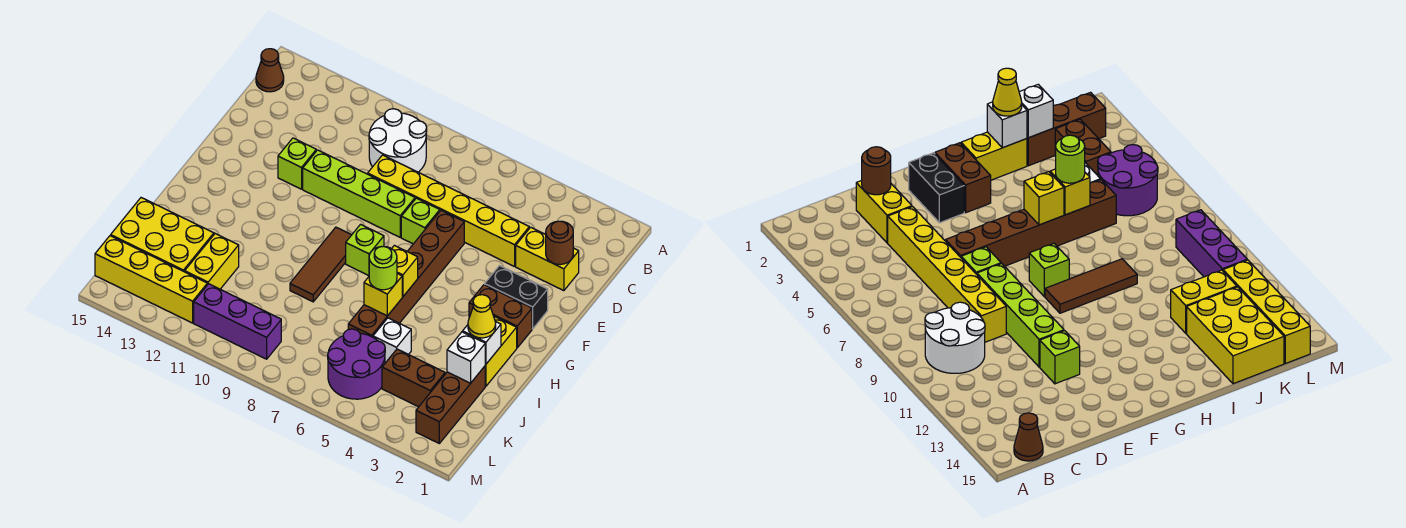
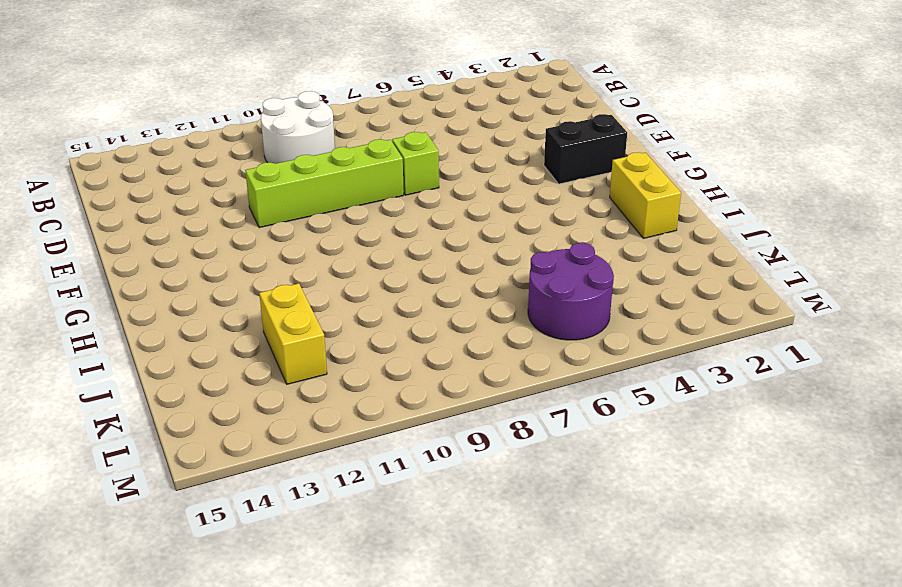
none -> brown cone B15 level 1
none -> yellow brick D2:D3 level 1
none -> yellow brick D4:D9 level 1

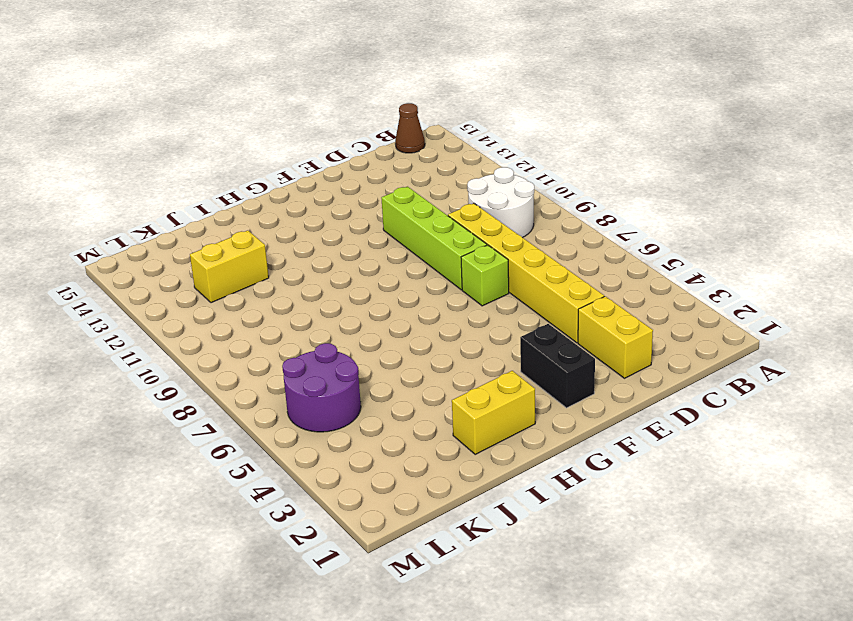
none -> brown brick E6:J6 level 1
none -> lime brick E12 level 1
none -> brown brick G2:G3 level 1

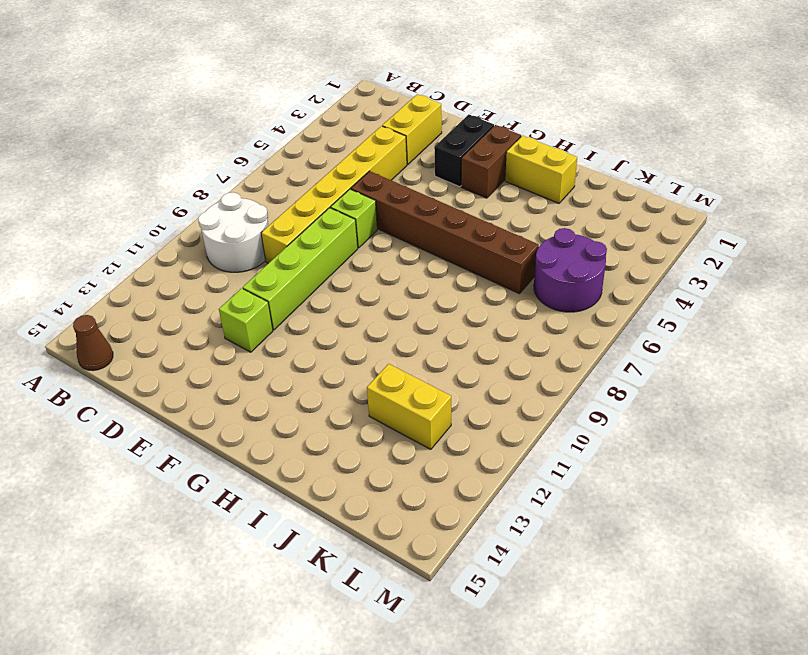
none -> lime brick G8 level 1
none -> brown tile G9:I9 level 1
none -> brown brick J2:L2 level 1

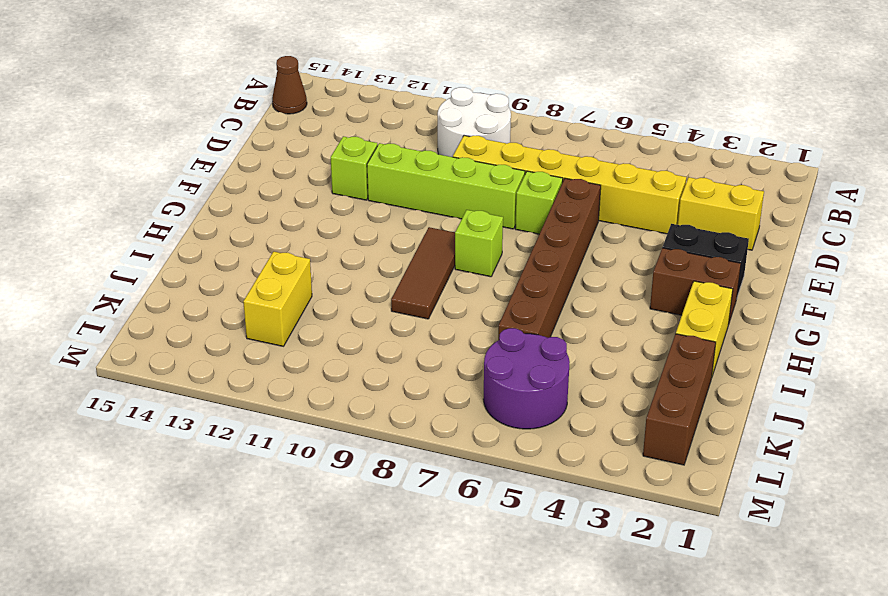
none -> white brick J5 level 1
none -> yellow brick J13:K15 level 1
none -> brown brick K3:K4 level 1

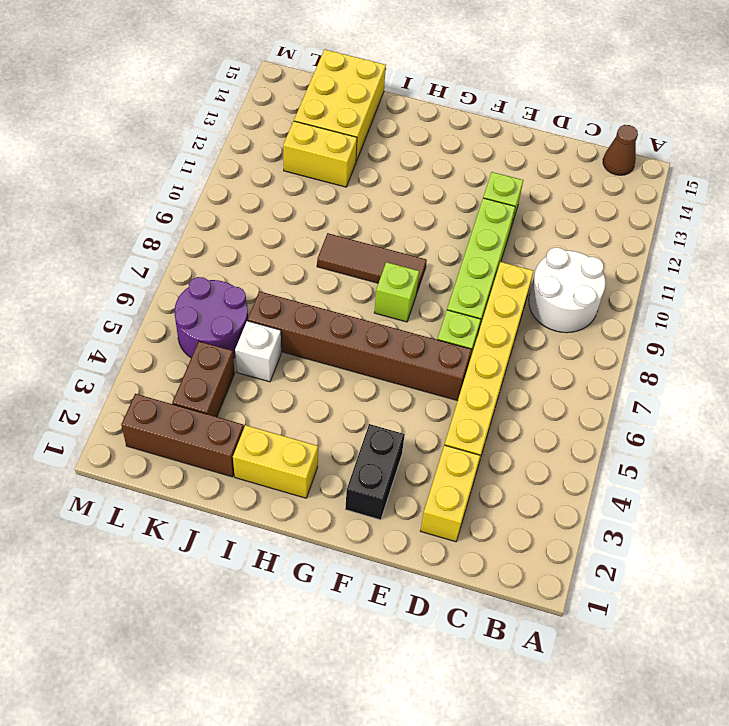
none -> brown brick G2:G3 level 1
none -> purple brick L9:L11 level 1
none -> yellow brick L12:L15 level 1

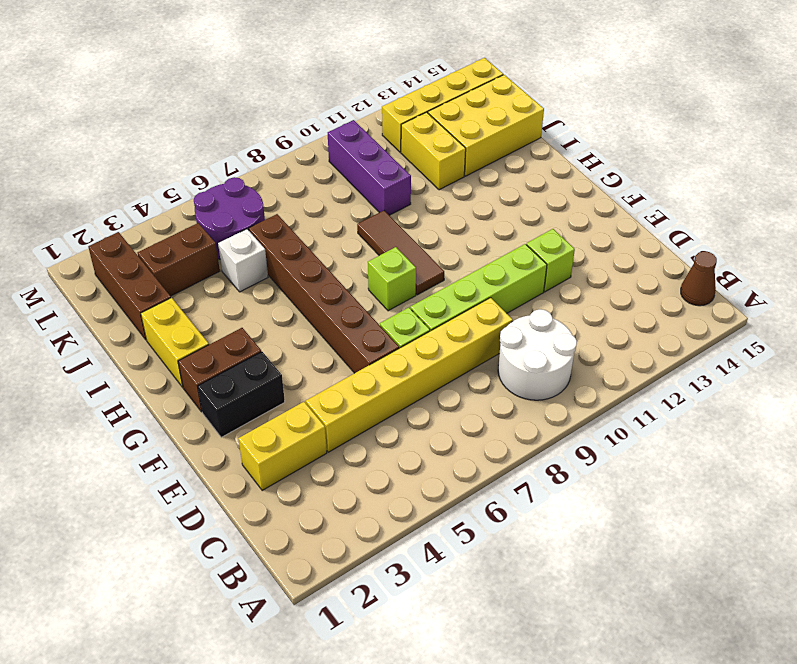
purple brick J10:L10 level 1 -> purple brick L9:L11 level 1
none -> brown round brick D2 level 2
none -> yellow brick H6 level 2
none -> white brick I2 level 2

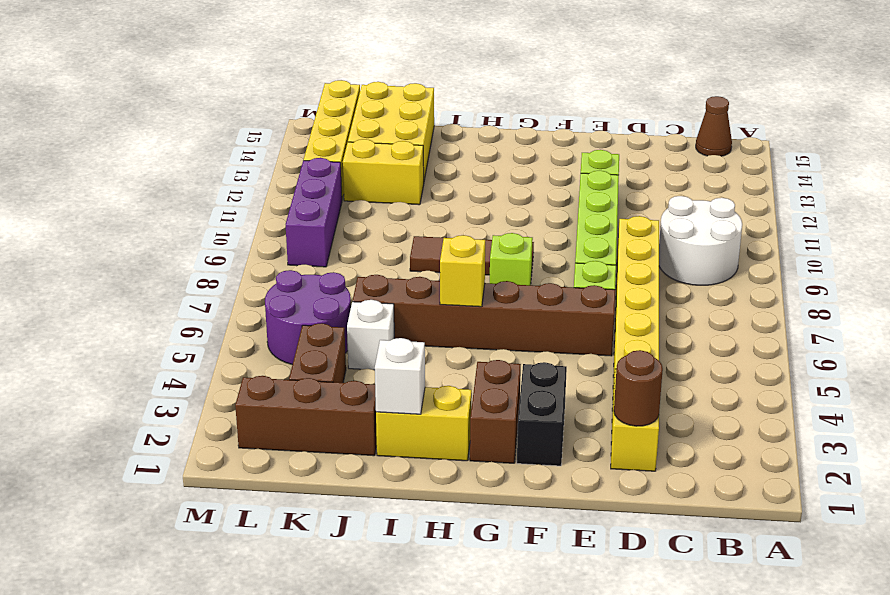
none -> yellow brick I6 level 2
none -> white brick J2 level 2
none -> yellow cone I2 level 3

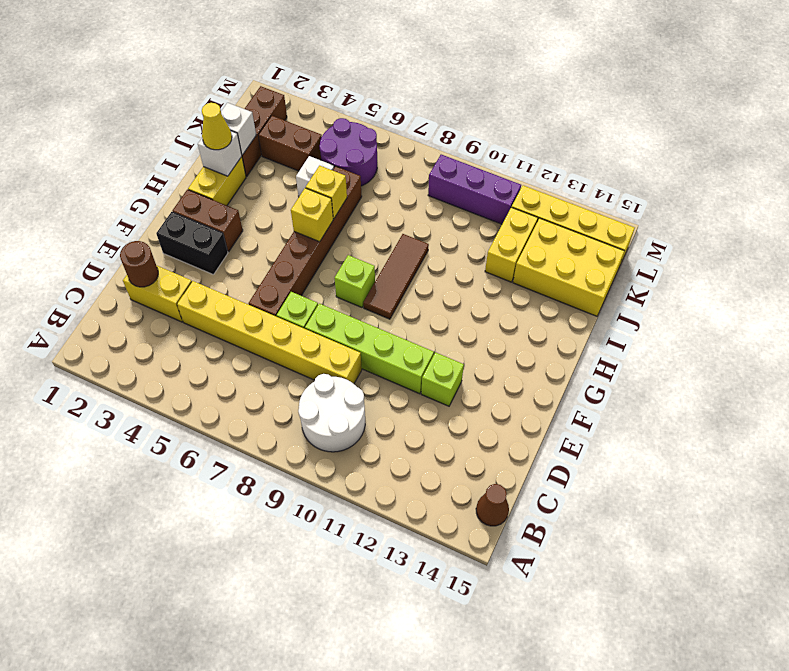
none -> lime round brick I6 level 3

